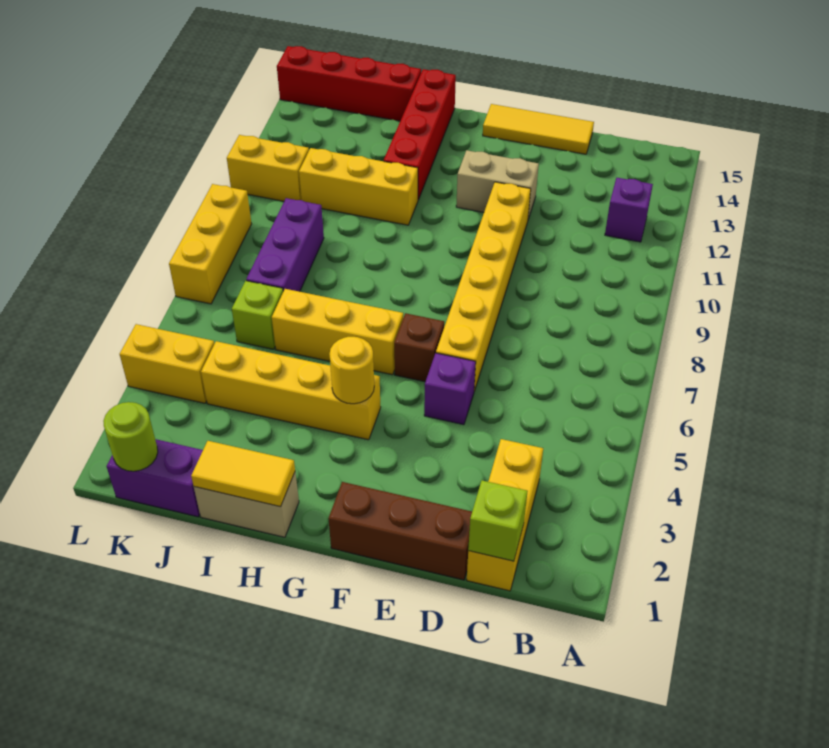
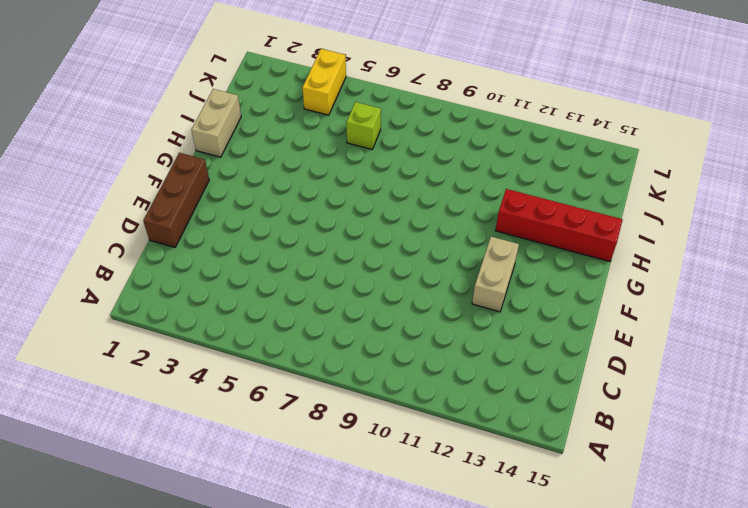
none -> purple brick B12 level 1
none -> yellow brick C1:C3 level 1
none -> yellow tile D15:F15 level 1

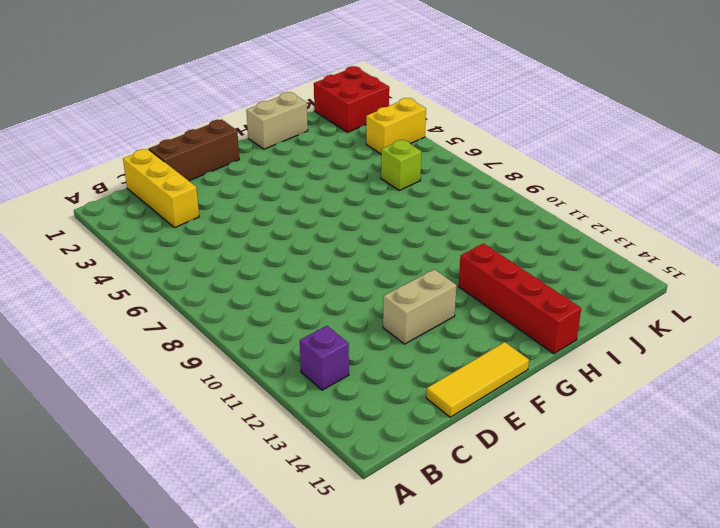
red brick K1:L2 level 1 -> purple brick J1:K1 level 1
none -> purple brick E5 level 1
none -> yellow brick E6:E11 level 1
none -> brown brick F6 level 1

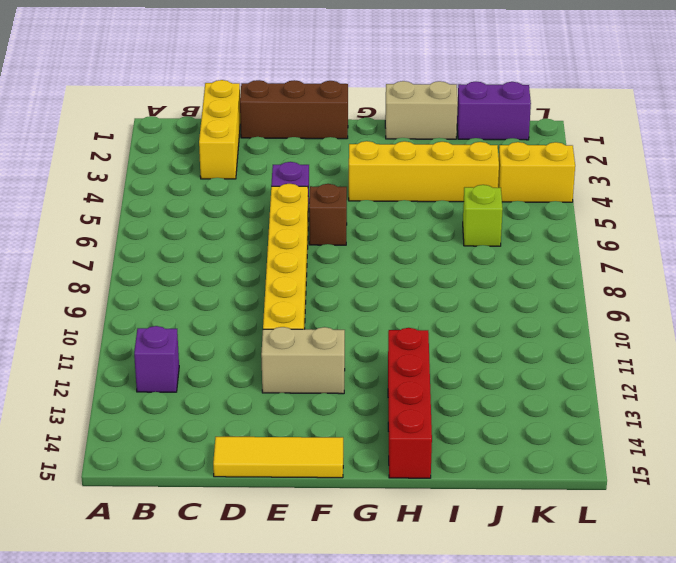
none -> yellow brick G6:I6 level 1
none -> yellow brick H11:J11 level 1
none -> red brick I15:L15 level 1

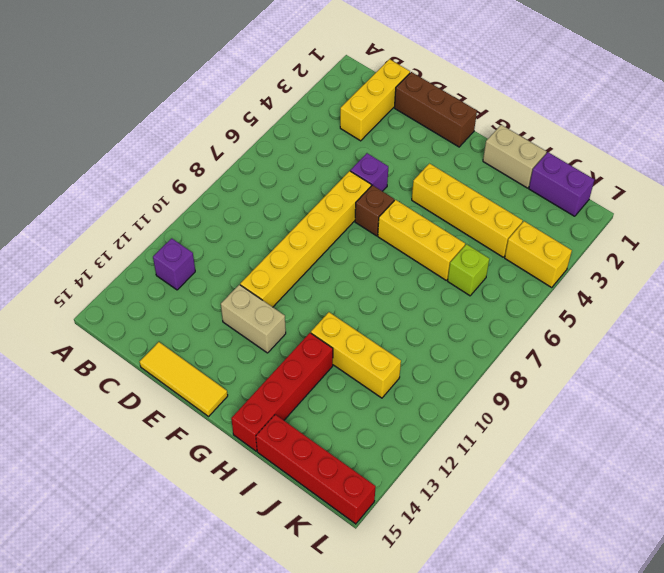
none -> purple brick J7:J9 level 1
none -> yellow brick K11:L11 level 1
none -> yellow brick L7:L9 level 1

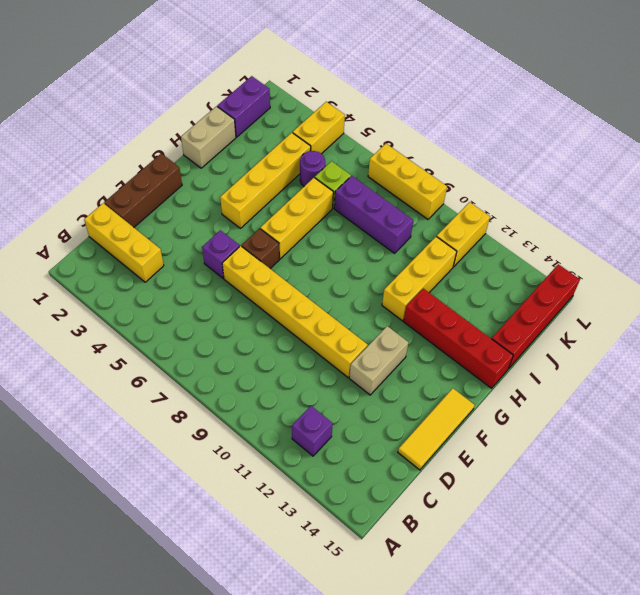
purple round brick J5 level 1 -> none
none -> lime brick C1 level 2
none -> yellow round brick G4 level 2
none -> yellow tile H1:I1 level 2

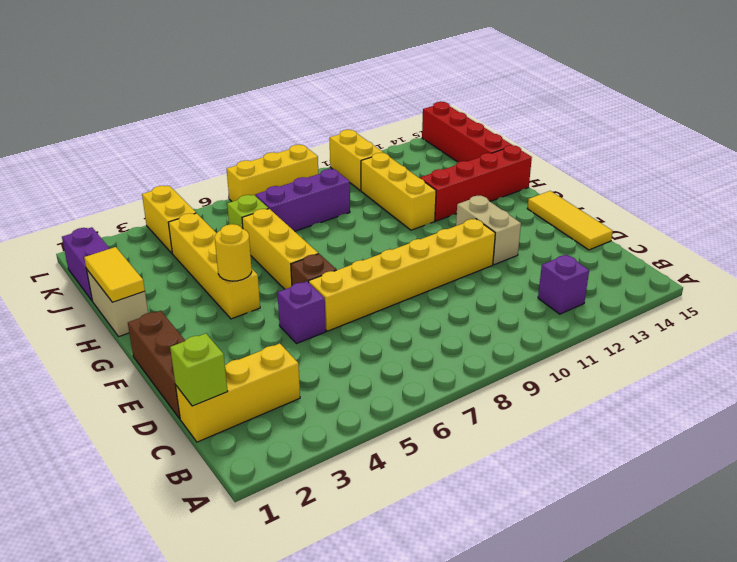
none -> lime round brick K1 level 2

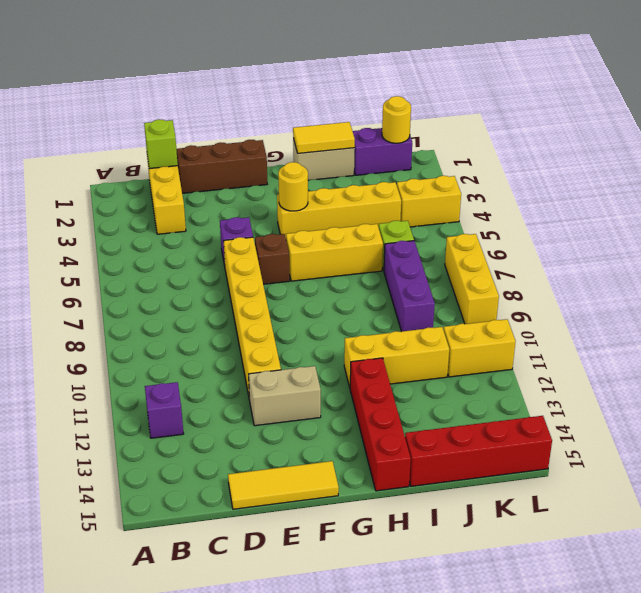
yellow round brick K1 level 2 -> lime round brick K1 level 2

